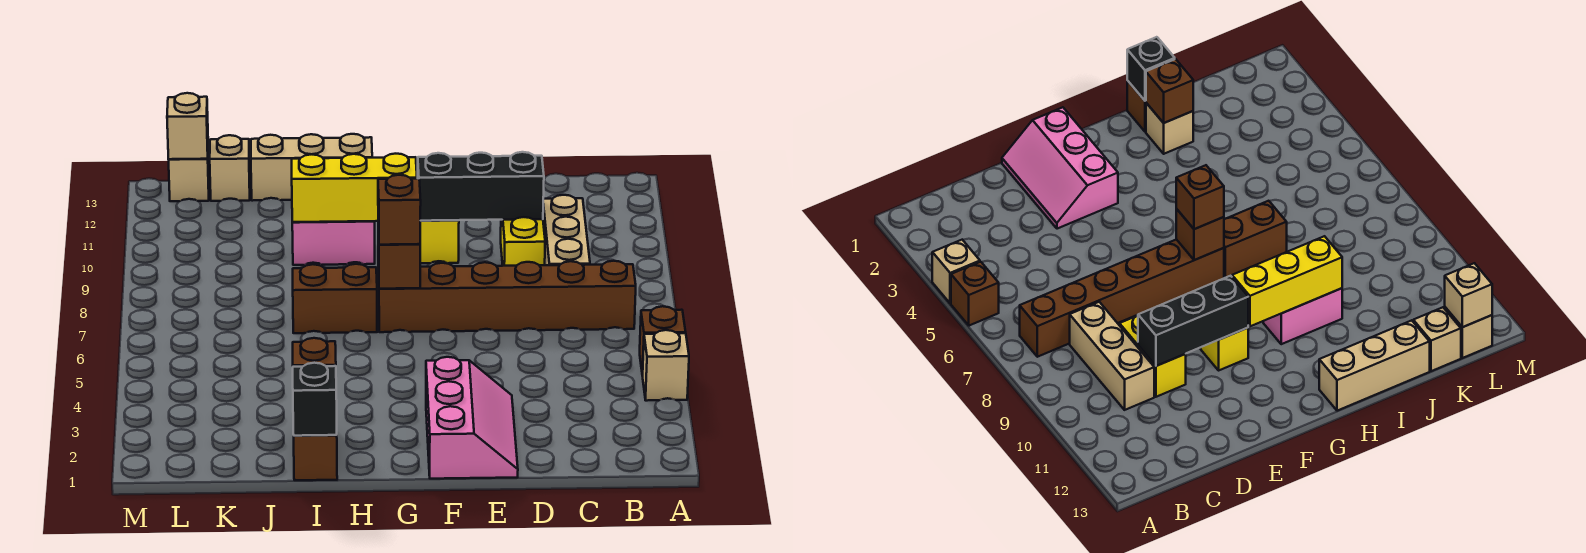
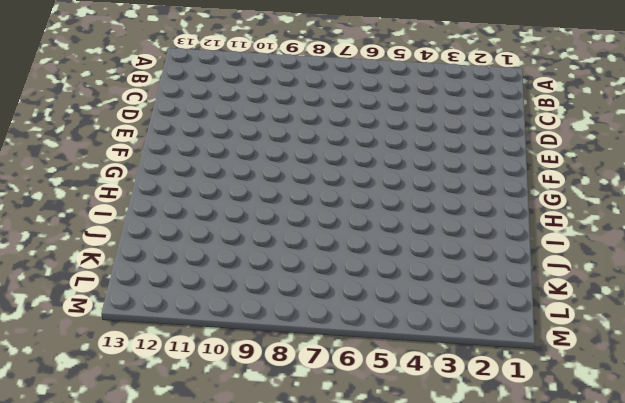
none -> tan brick A4 level 1
none -> brown brick A5 level 1
none -> brown brick B7:G7 level 1

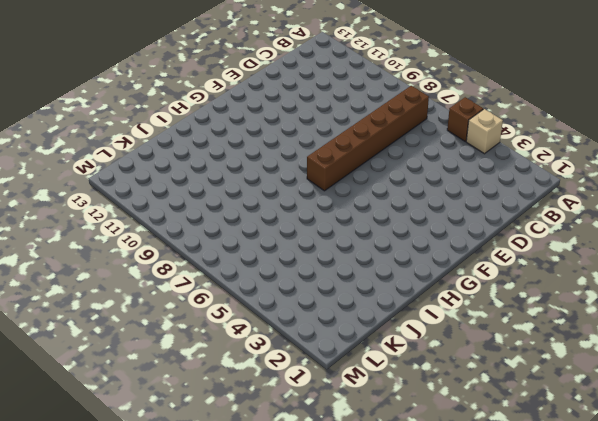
none -> tan brick C8:C10 level 1
none -> yellow brick D9:D10 level 1
none -> pink slope E1:F3 level 1 top F

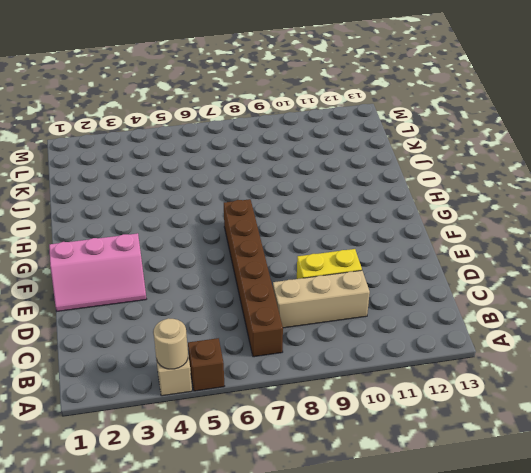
tan round brick A4 level 2 -> none
none -> yellow brick F10 level 1
none -> brown brick H7:I7 level 1
none -> pink brick H10:I10 level 1

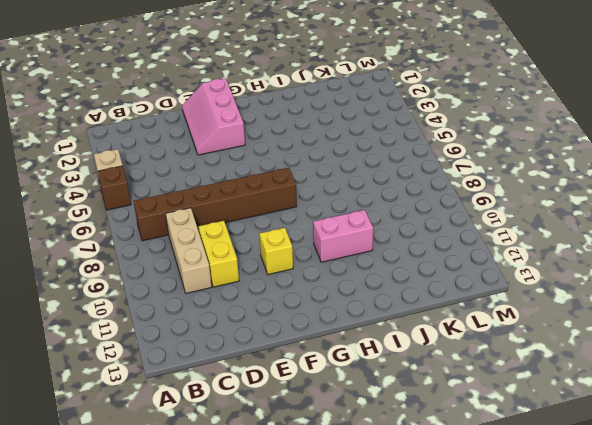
none -> brown brick H7:I7 level 1
none -> tan brick H13:J13 level 1
none -> brown brick I1 level 1

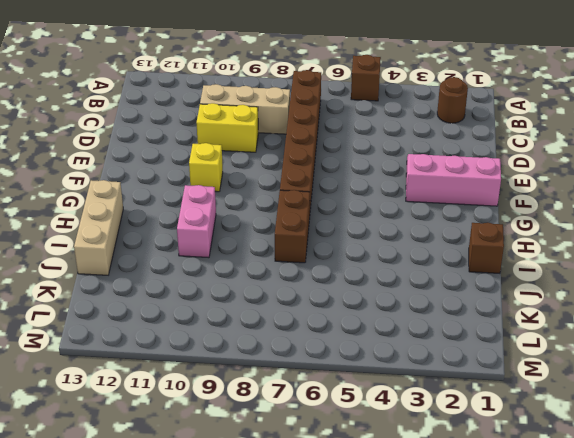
brown round brick B2 level 1 -> none
none -> tan brick A4 level 1
none -> tan brick I2 level 1
none -> tan brick K13 level 1

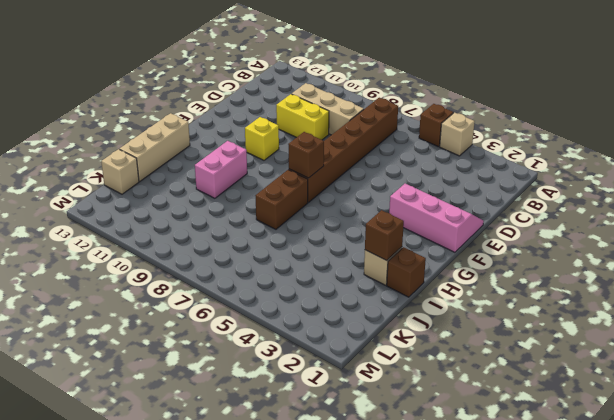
none -> tan brick L13 level 1
none -> black brick D10:F10 level 2
none -> yellow brick G10:I10 level 2

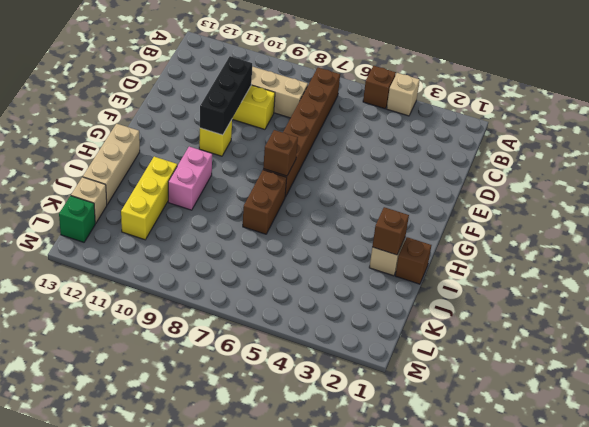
yellow brick I11:K11 level 1 -> yellow brick G10:I10 level 2
green brick L13 level 1 -> tan brick L13 level 1
none -> pink slope E1:F3 level 1 top F
none -> black brick I1 level 2
none -> tan brick L13 level 2

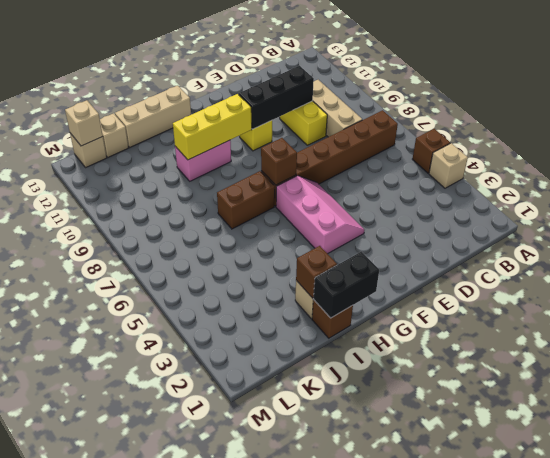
pink slope F4:G6 level 1 top G -> pink slope E1:F3 level 1 top F
black brick H1:I1 level 2 -> black brick I1 level 2
none -> brown brick G7 level 3

